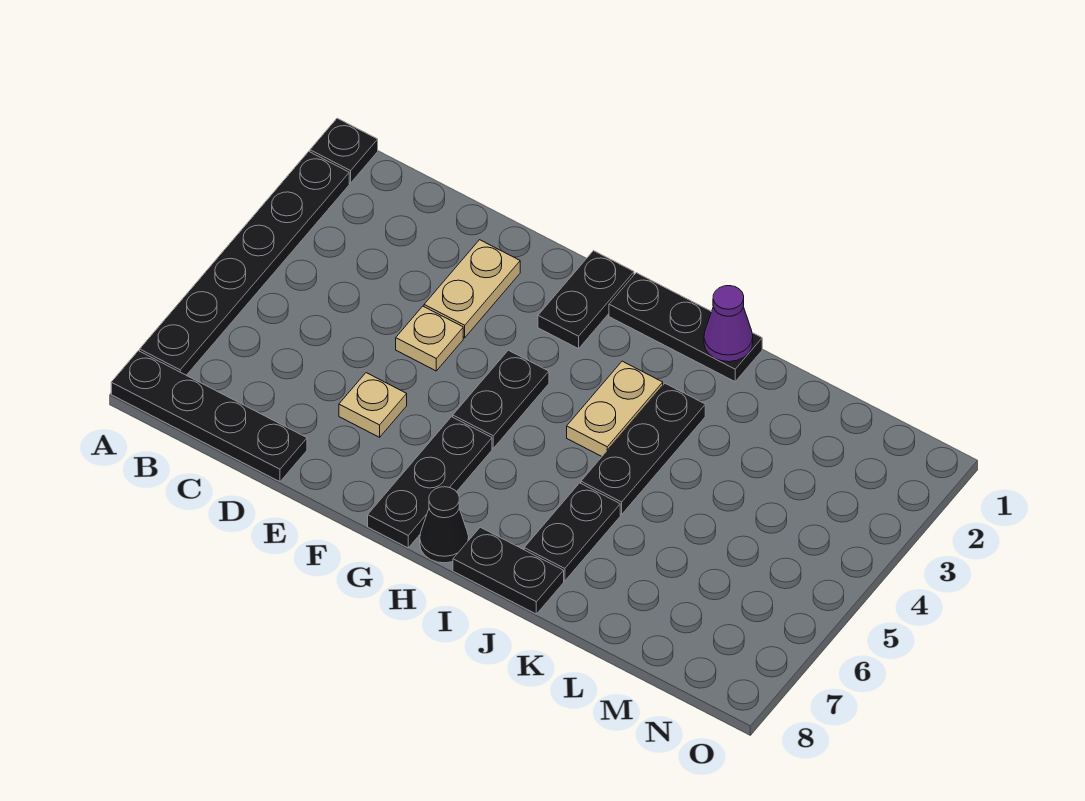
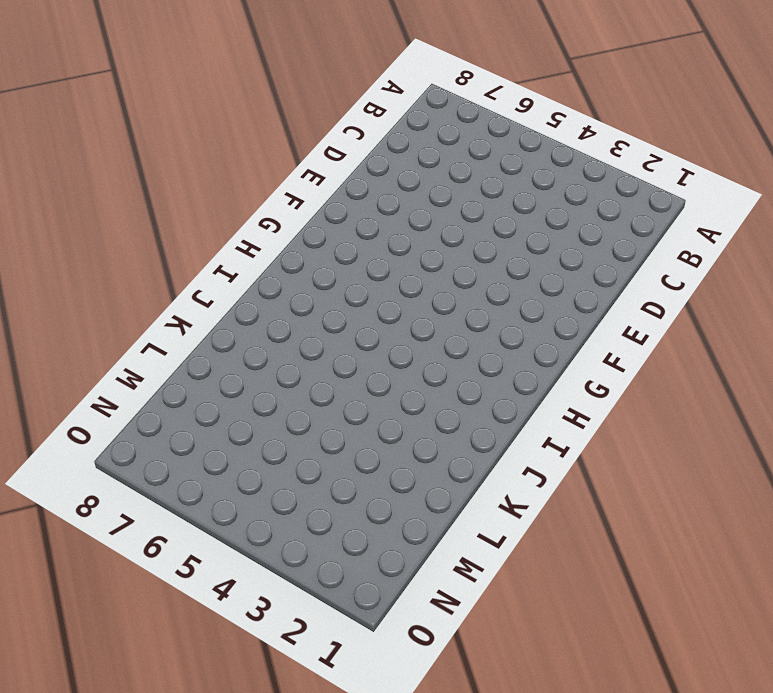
none -> black plate A1 level 1
none -> black plate A2:A7 level 1
none -> black plate A8:D8 level 1

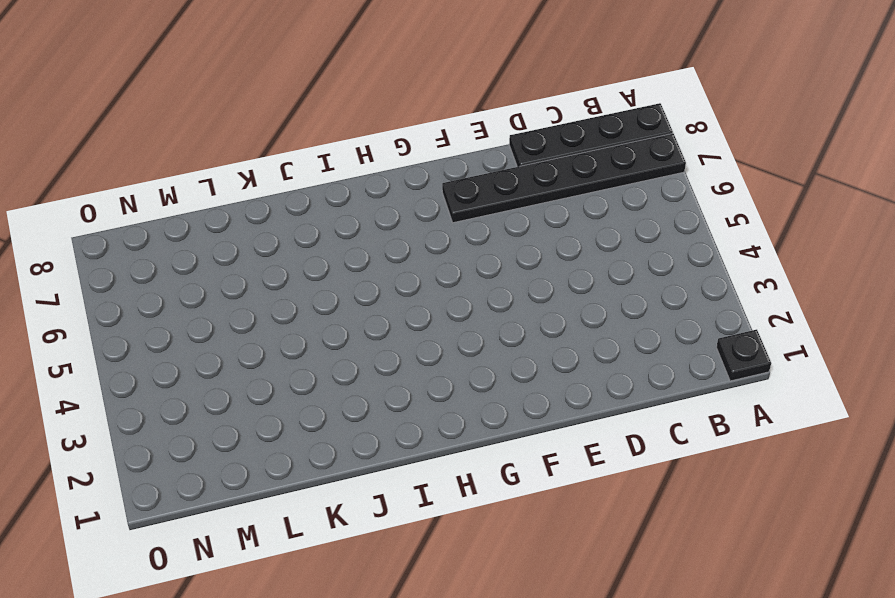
black plate A7:F7 level 1 -> black plate A2:A7 level 1
none -> tan plate E2:E3 level 1
none -> tan plate E4 level 1
none -> tan plate E6 level 1

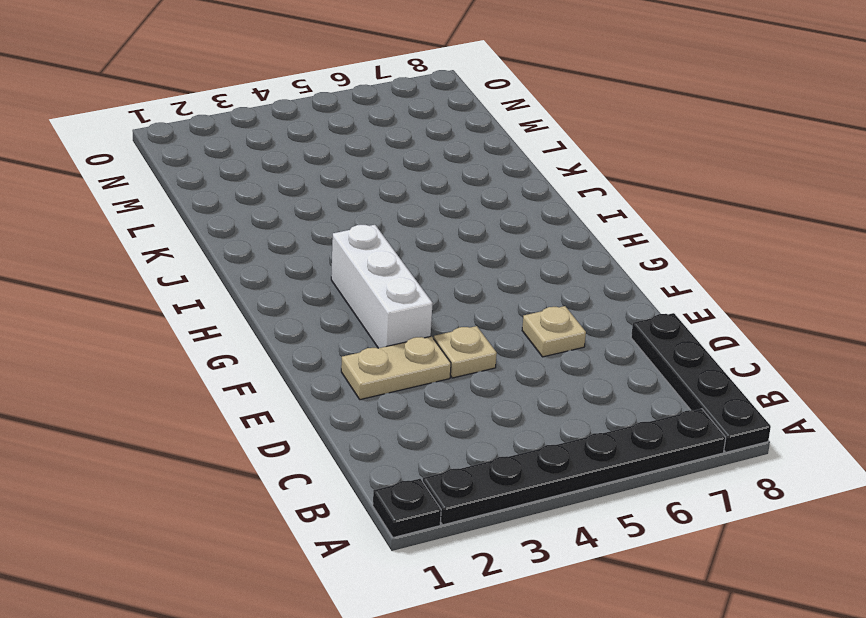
white brick F3:H3 level 1 -> none
none -> black plate G1:G2 level 1
none -> black plate G4:G5 level 1
none -> black plate G6:G8 level 1

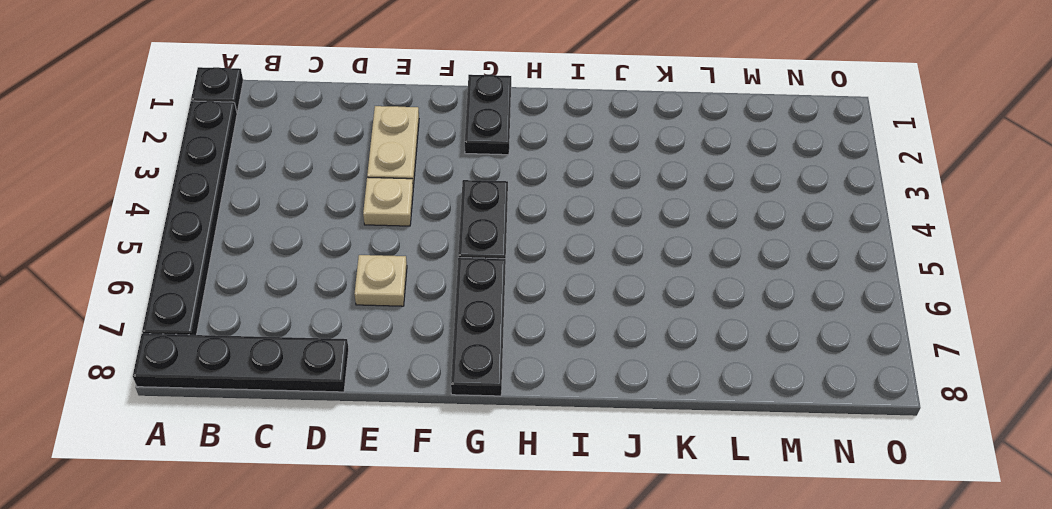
none -> black plate H1:J1 level 1
none -> black cone H8 level 1
none -> tan plate I3:I4 level 1

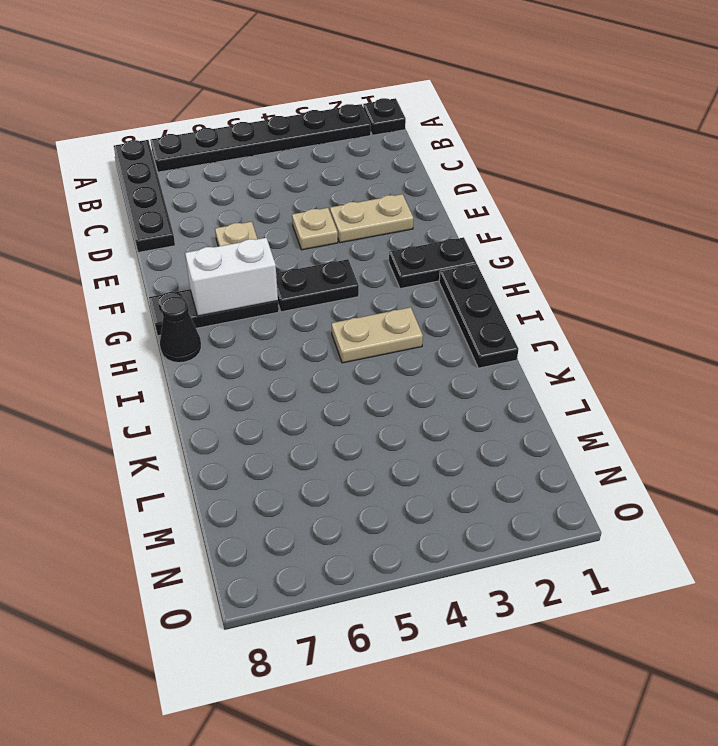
white brick G6:G7 level 2 -> none
none -> black plate I8:J8 level 1
none -> black plate J3:J5 level 1
none -> black plate J6:J7 level 1

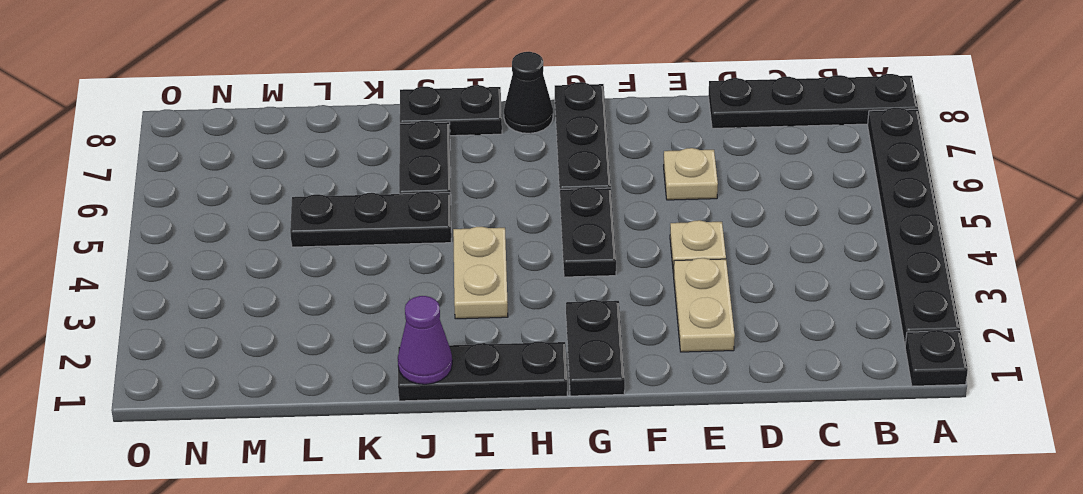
black plate J5:L5 level 1 -> black plate J3:J5 level 1

